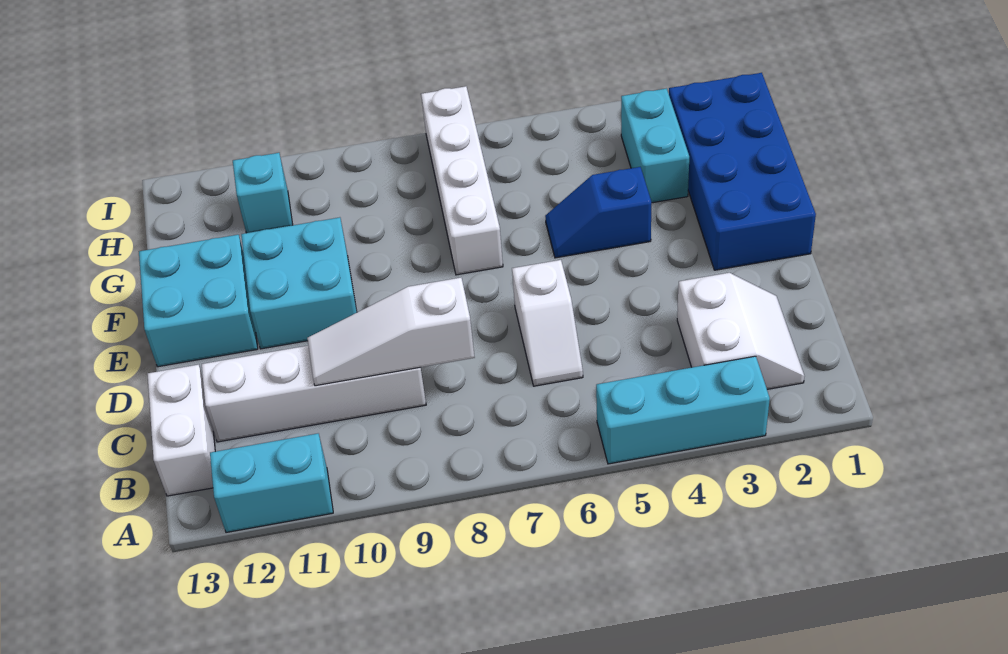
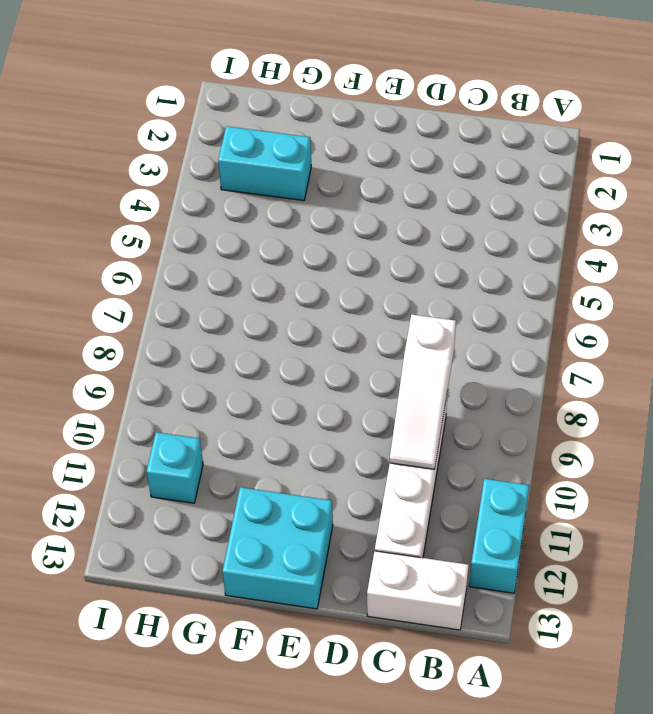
none -> cyan brick A3:A5 level 1
none -> white slope B2:C3 level 1 top 3
none -> white slope C6:D6 level 1 top D

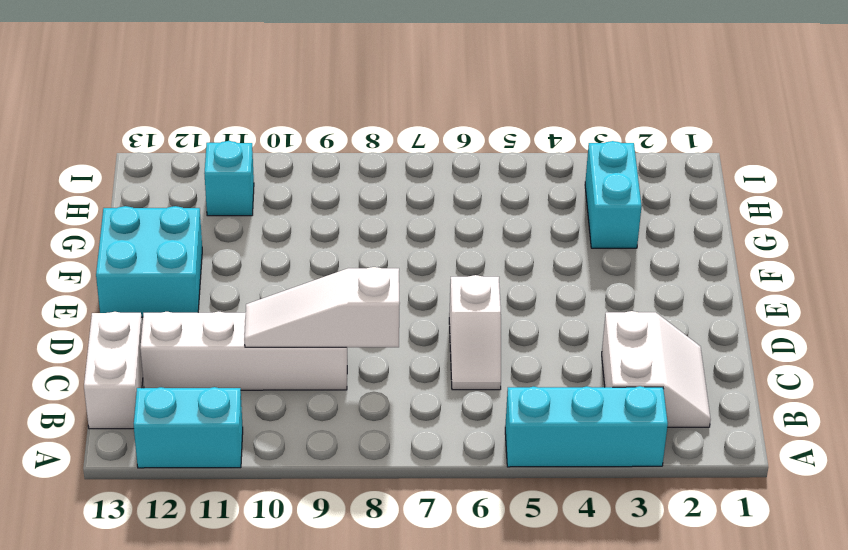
none -> blue brick E1:H2 level 1
none -> cyan brick E10:F11 level 1
none -> blue slope F4:F5 level 1 top 4

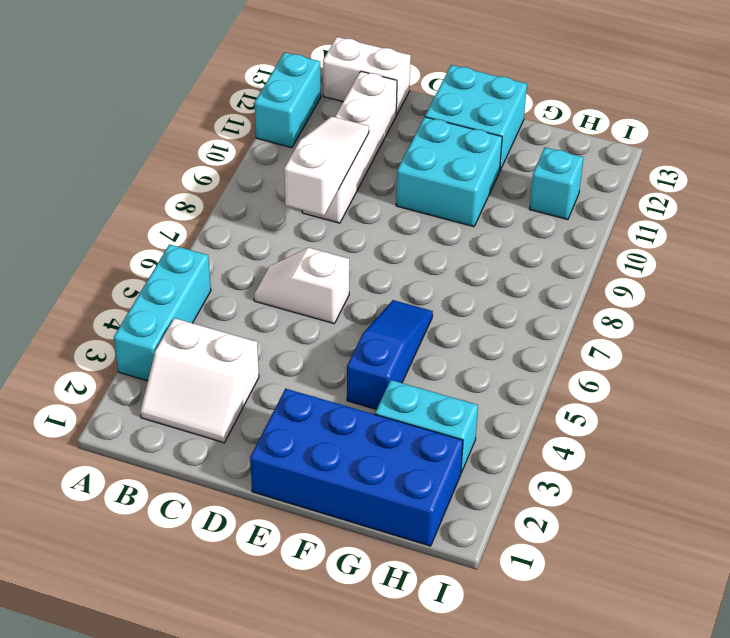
blue slope F4:F6 level 1 top 4 -> blue slope F4:F5 level 1 top 4
none -> white brick F7:I7 level 1

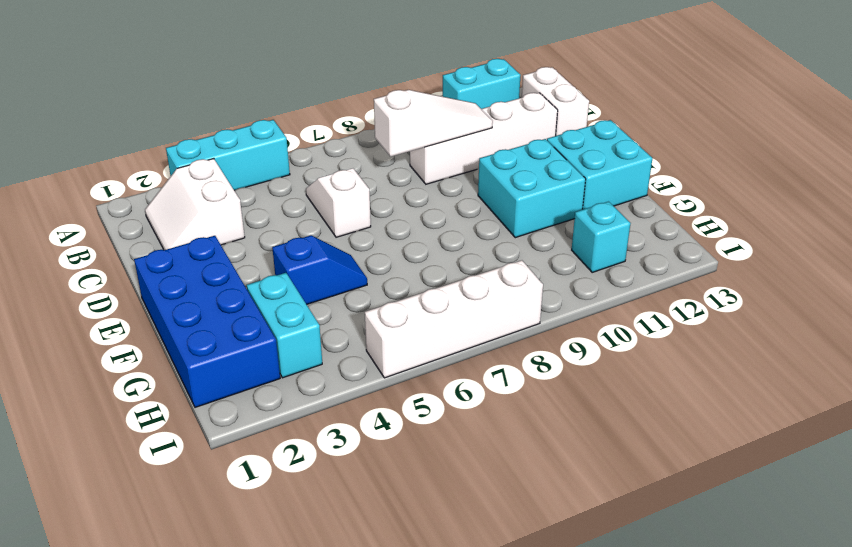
white brick I5:I8 level 1 -> white brick F7:I7 level 1

